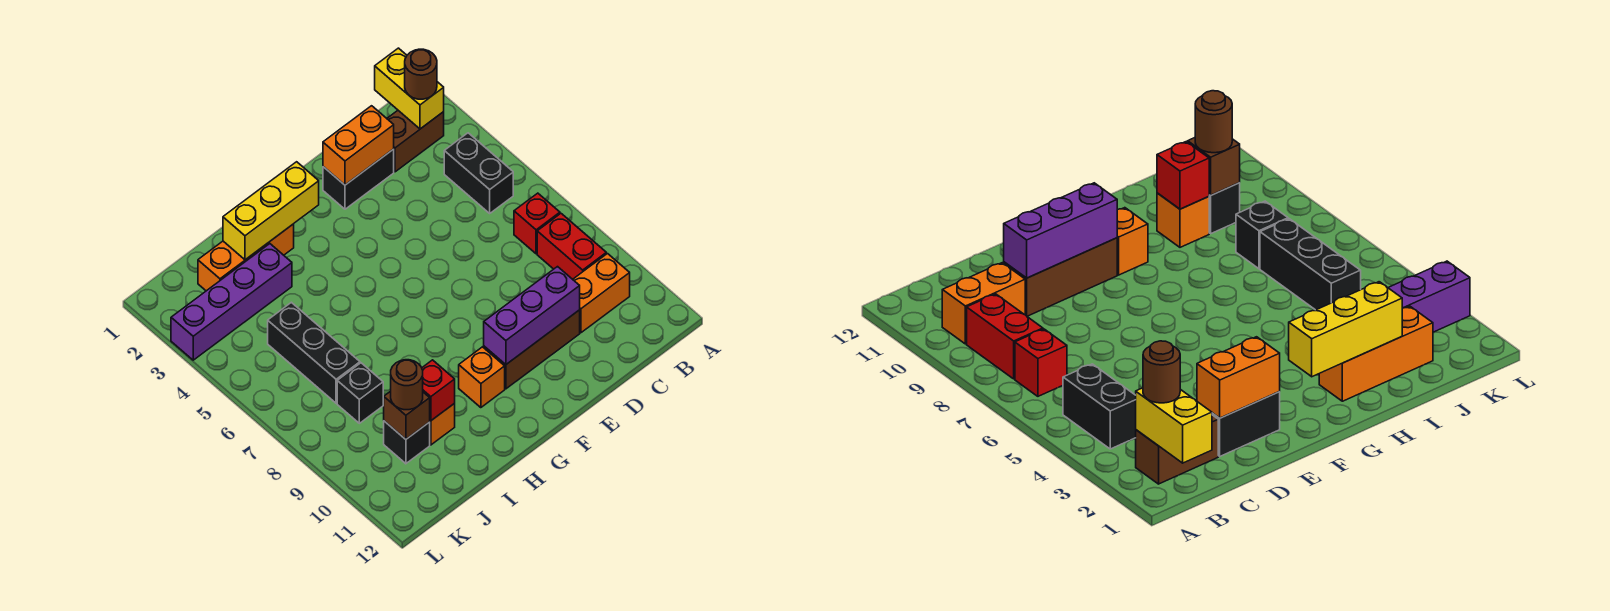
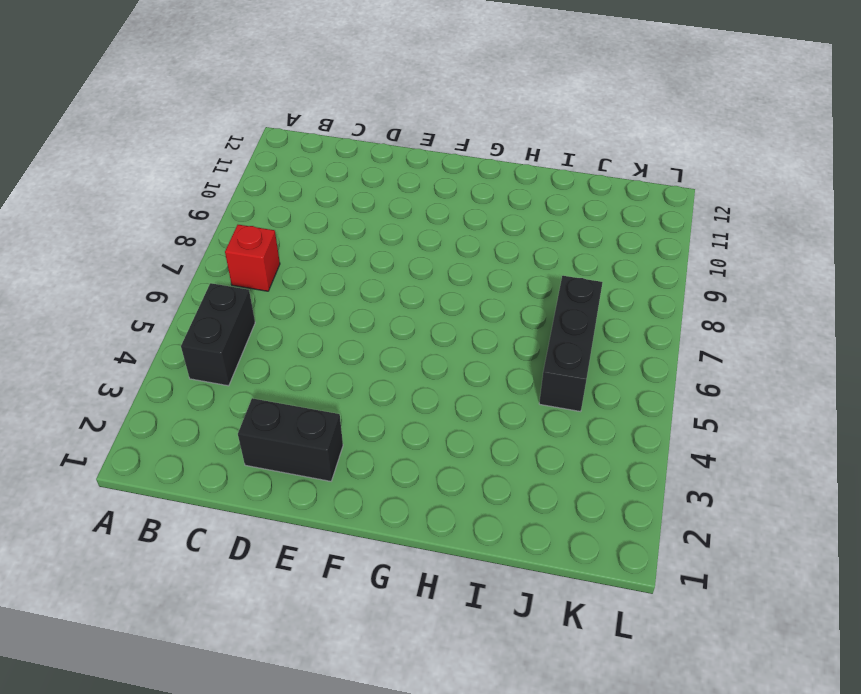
none -> brown brick B2:C2 level 1
none -> red brick B8:B9 level 1
none -> orange brick B10:C10 level 1

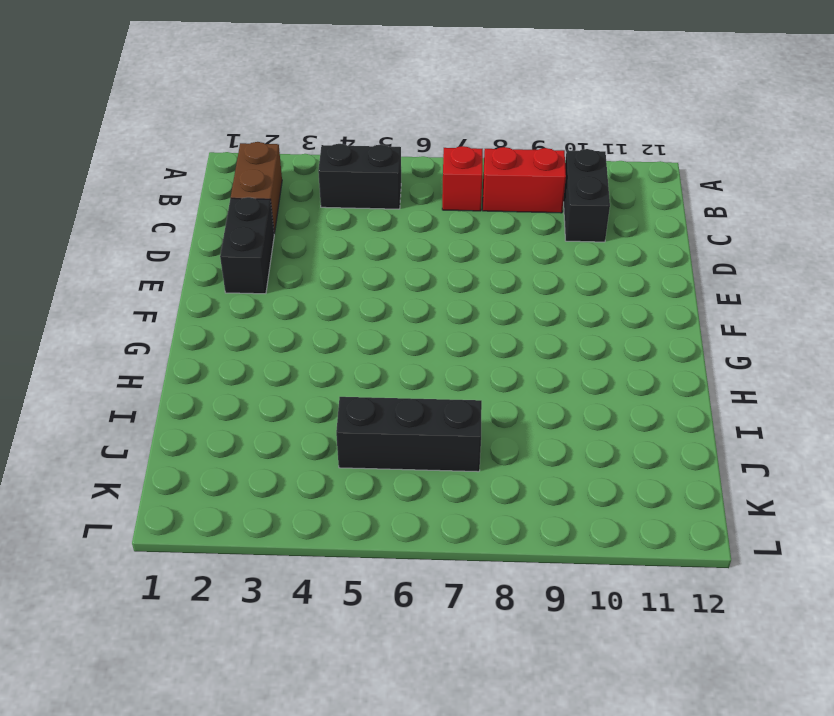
black brick B10:C10 level 1 -> orange brick B10:C10 level 1
none -> brown brick D10:F10 level 1
none -> orange brick G10 level 1
none -> orange brick H2:J2 level 1

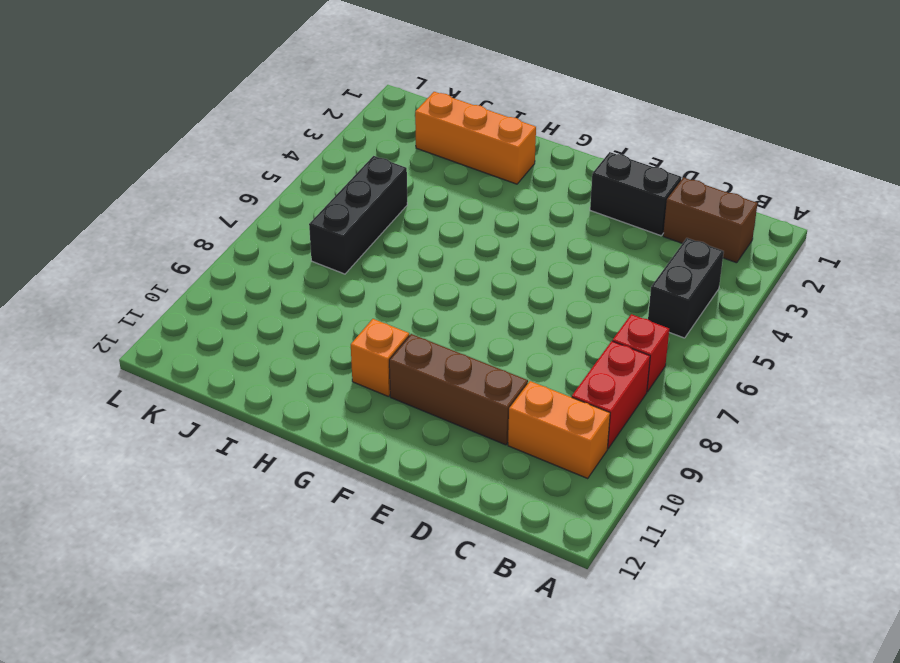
none -> purple brick I3:L3 level 1
none -> orange brick I10 level 1
none -> black brick J8 level 1

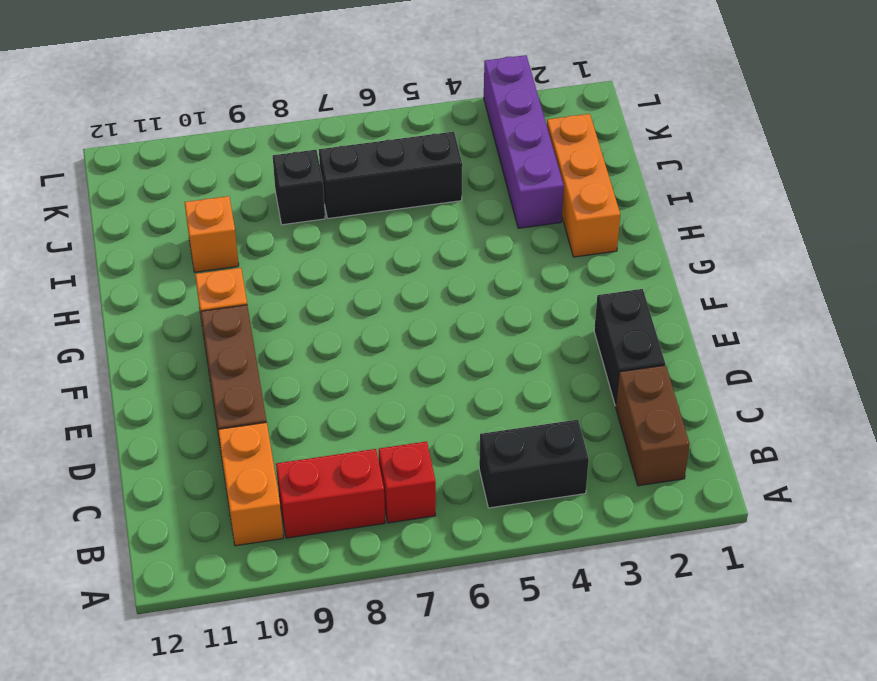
none -> black brick J10 level 1
none -> yellow brick B1:B2 level 2
none -> orange brick D2:E2 level 2

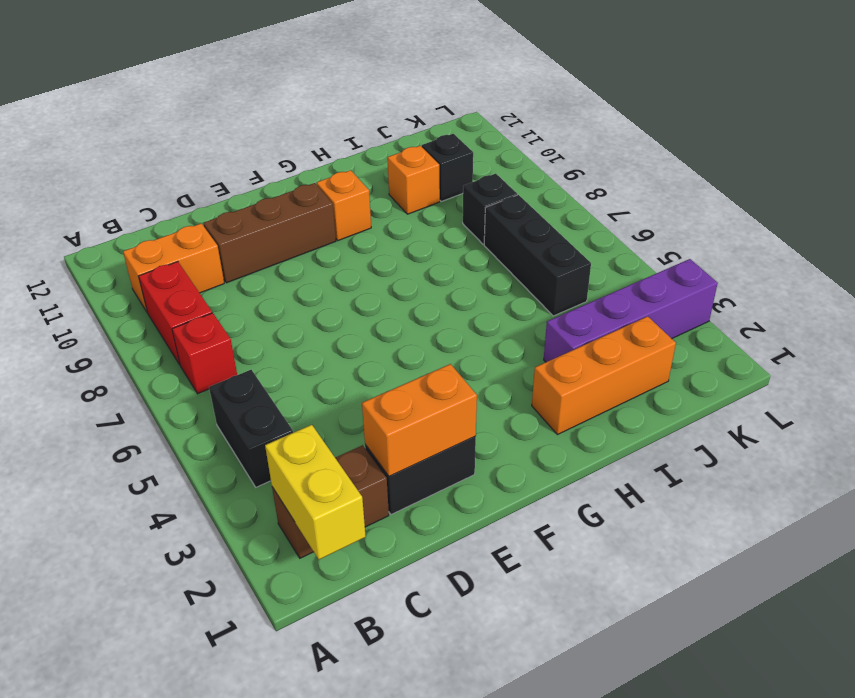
none -> purple brick D10:F10 level 2
none -> yellow brick G2:I2 level 2
none -> red brick I10 level 2

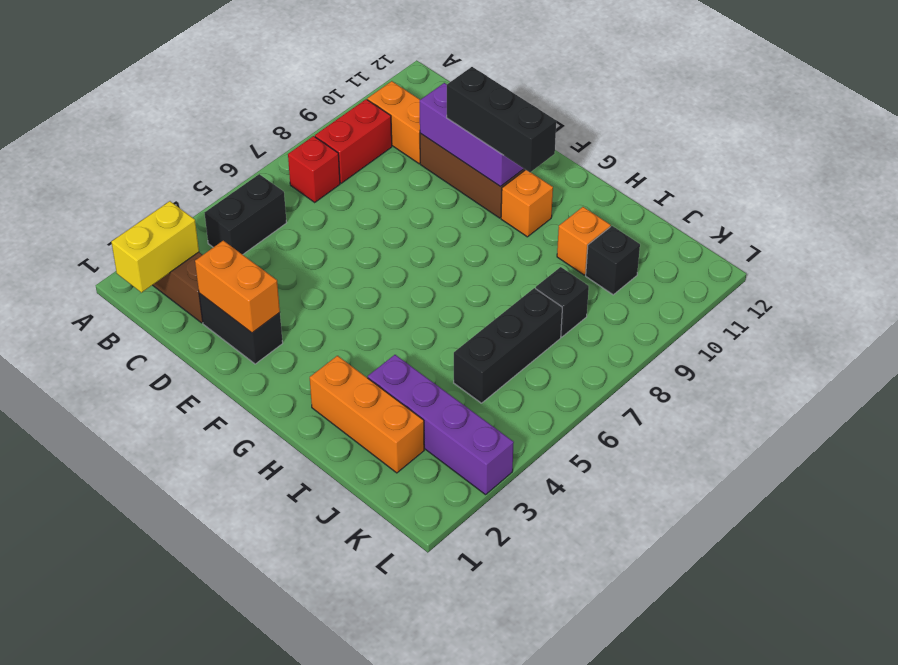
black brick E10:G10 level 3 -> none
none -> yellow brick G2:I2 level 2
none -> red brick I10 level 2
none -> brown brick J10 level 2

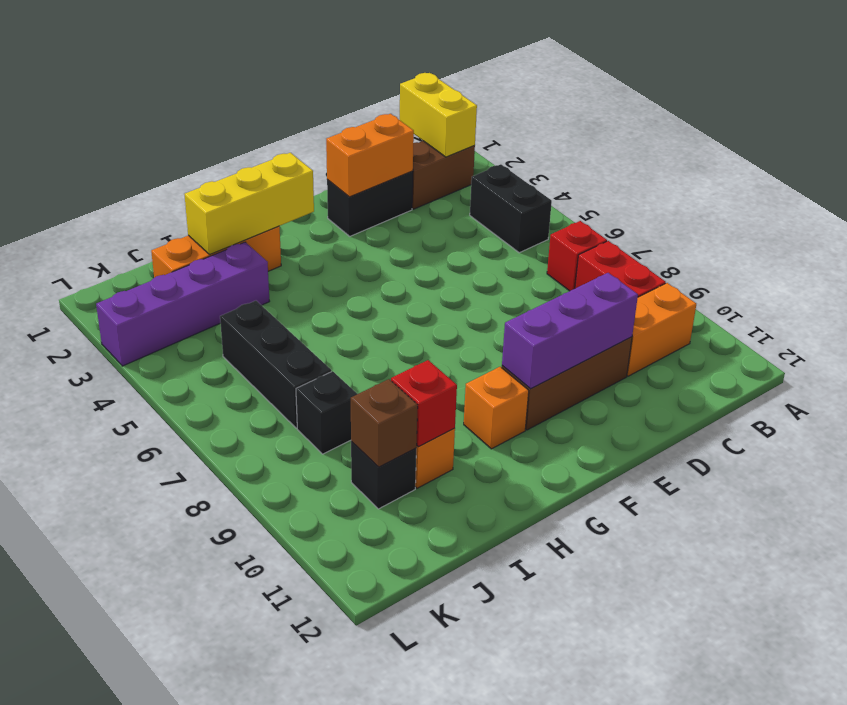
none -> brown round brick B2 level 3
none -> brown round brick J10 level 3

